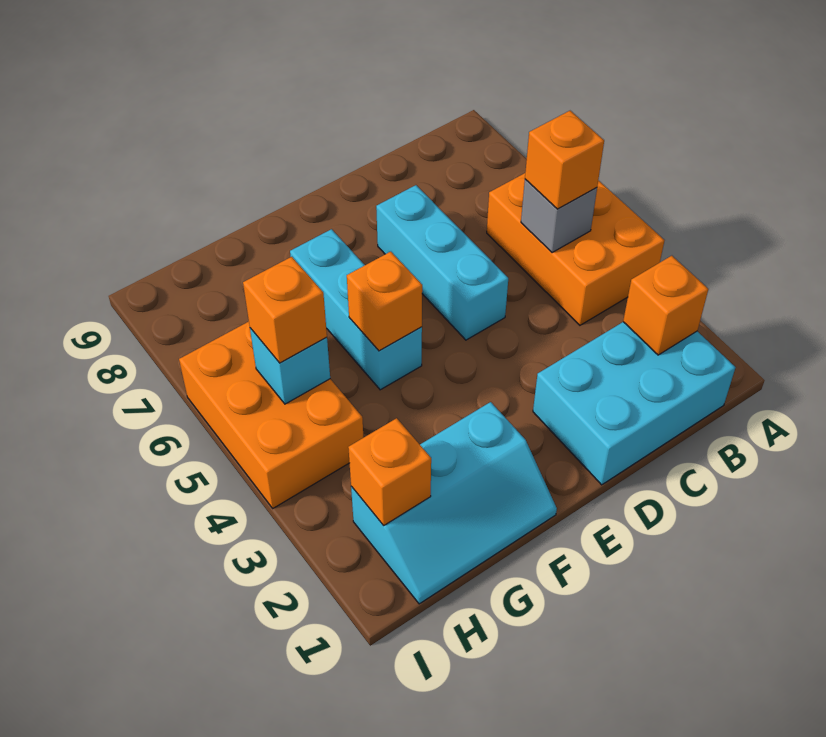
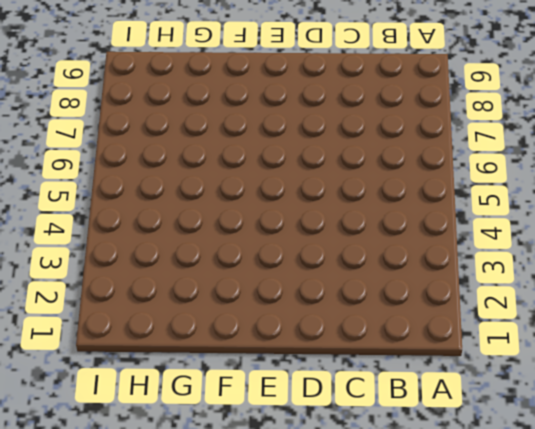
none -> orange brick A4:B6 level 1
none -> cyan brick B1:D2 level 1
none -> cyan brick D5:D7 level 1

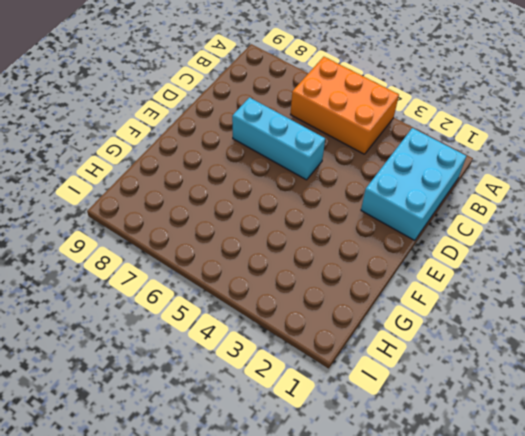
none -> cyan slope F1:H2 level 1 top 2
none -> cyan brick F5:F7 level 1
none -> orange brick H4:I6 level 1

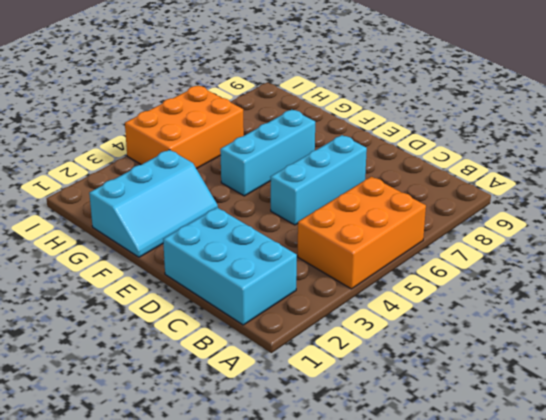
cyan slope F1:G3 level 1 top G -> cyan slope F1:H2 level 1 top 2
none -> orange brick B2 level 2
none -> grey brick B5 level 2
none -> orange brick F5 level 2

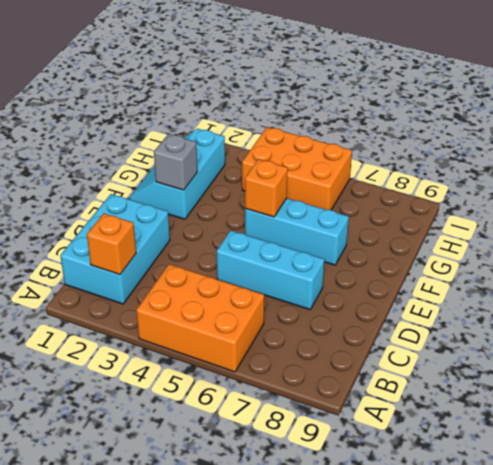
grey brick F2 level 2 -> grey brick B5 level 2
none -> orange brick H2 level 2
none -> cyan brick H5 level 2
none -> orange brick B5 level 3

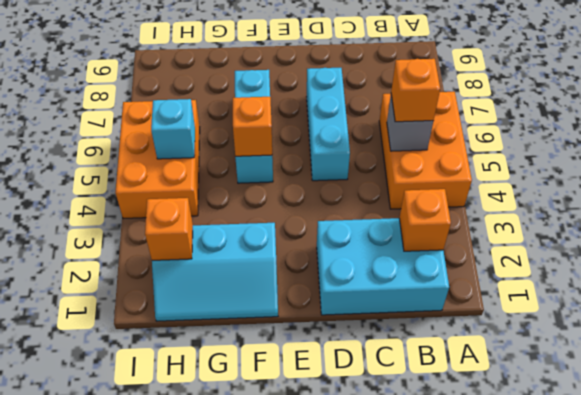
none -> orange brick H5 level 3

